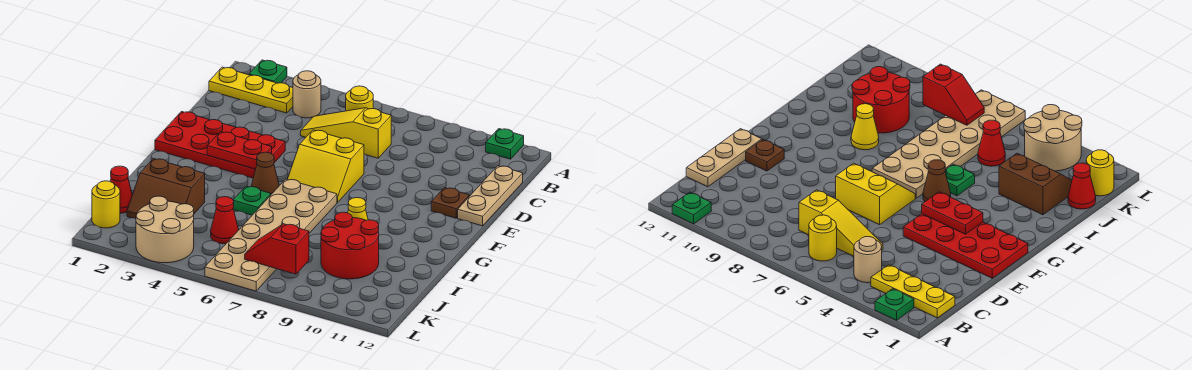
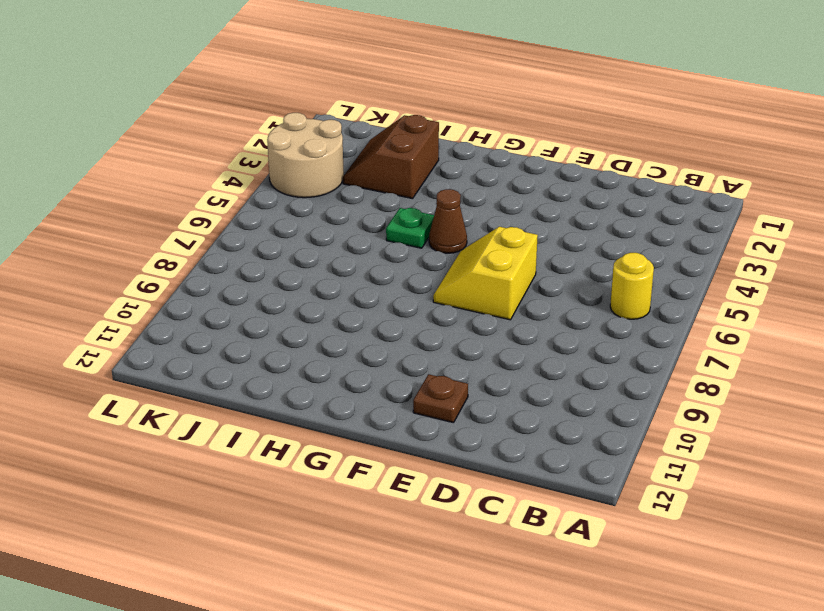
none -> green plate A2 level 1
none -> green plate A11 level 1
none -> yellow plate B1:B3 level 1

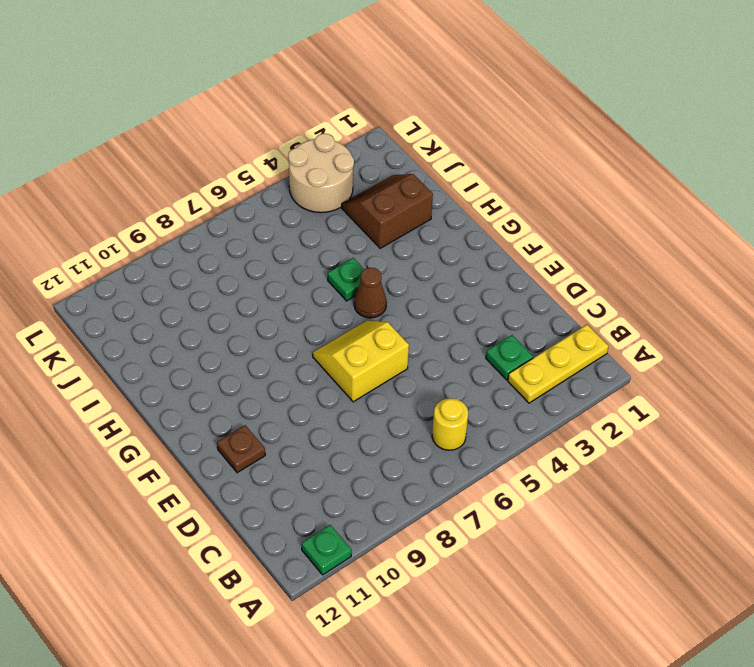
green plate C3 level 1 -> green plate A2 level 1
none -> tan round brick B4 level 1
none -> yellow slope C5:C7 level 1 top 7
none -> tan plate C12:E12 level 1

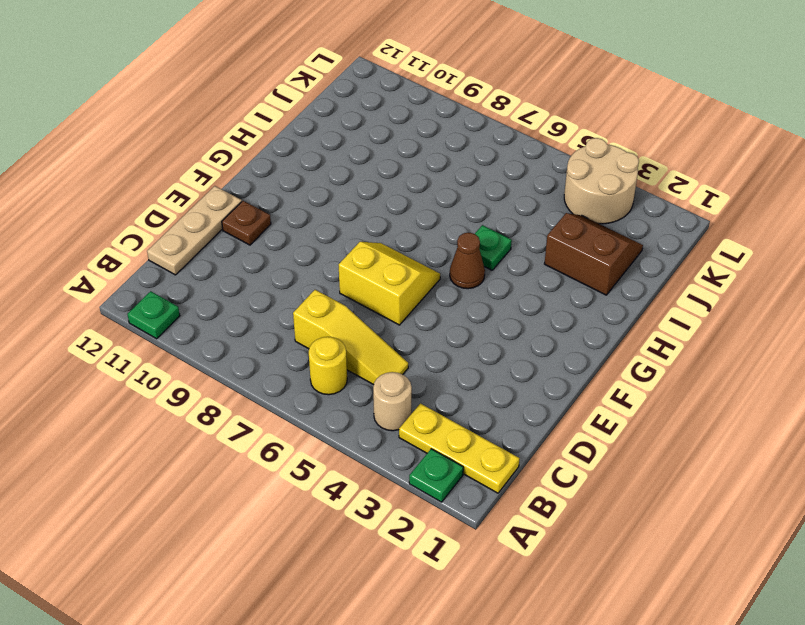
none -> red plate E1:F4 level 1
none -> tan plate G6:L7 level 1
none -> yellow cone H9 level 1

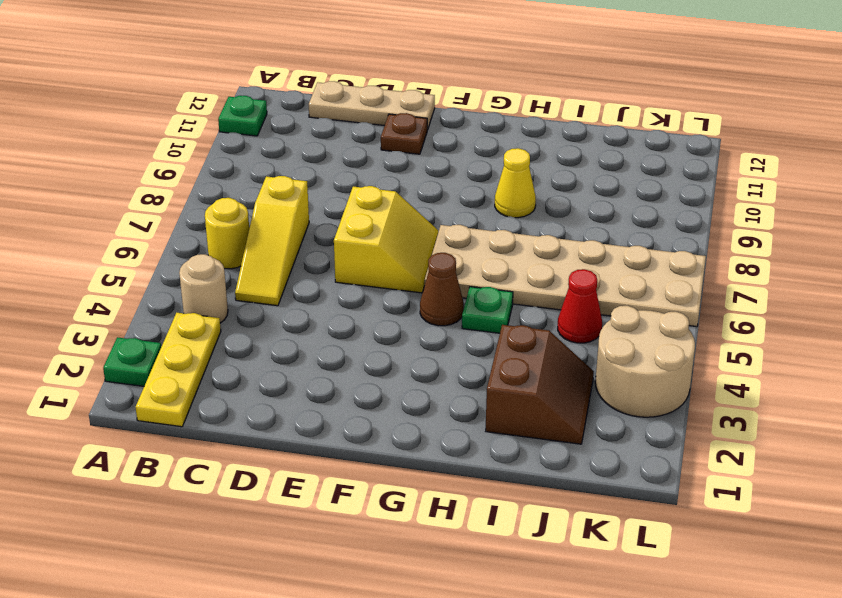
none -> red plate E1:F4 level 1
none -> red round brick I9:J10 level 1
none -> red cone J1 level 1

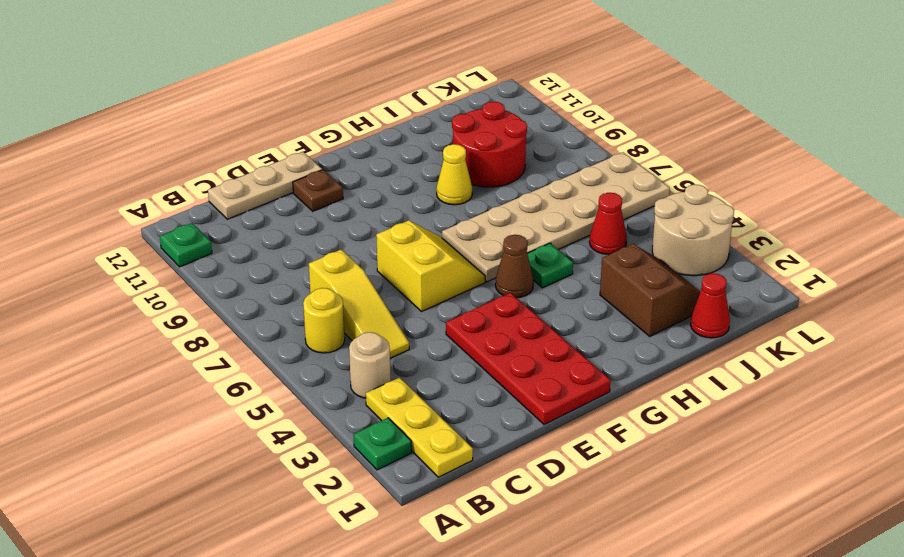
none -> yellow round brick K1 level 1
none -> red plate F3:F4 level 2
none -> red slope K7:K8 level 2 top 8

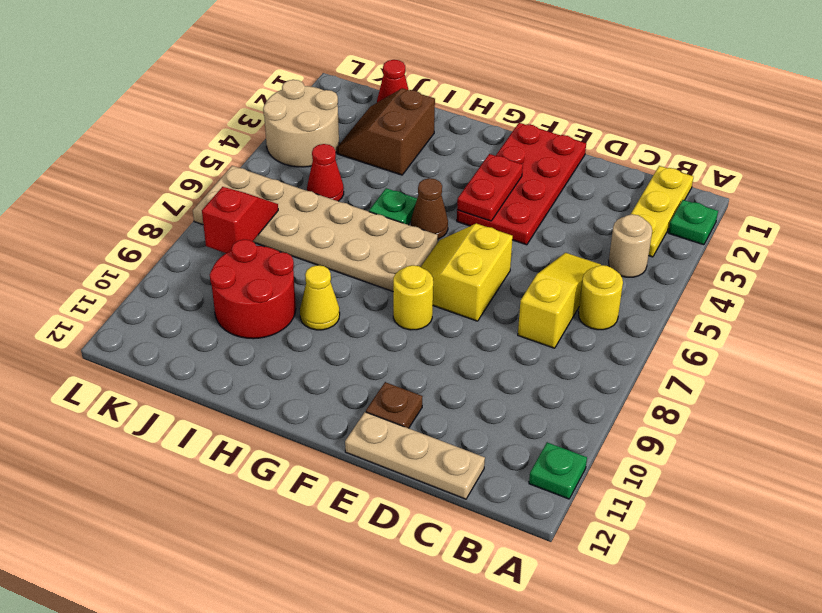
yellow round brick F8 level 1 -> yellow round brick K1 level 1

